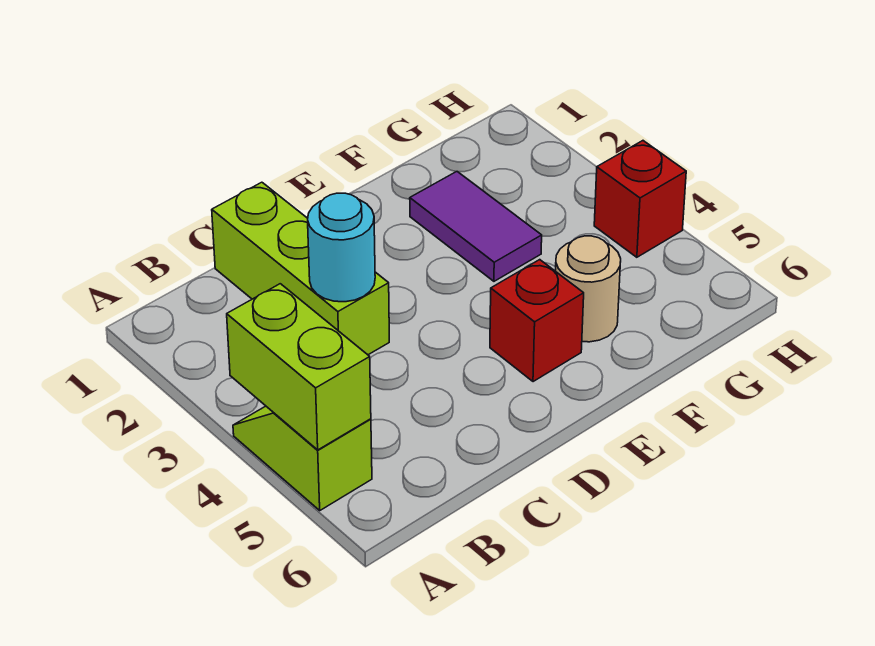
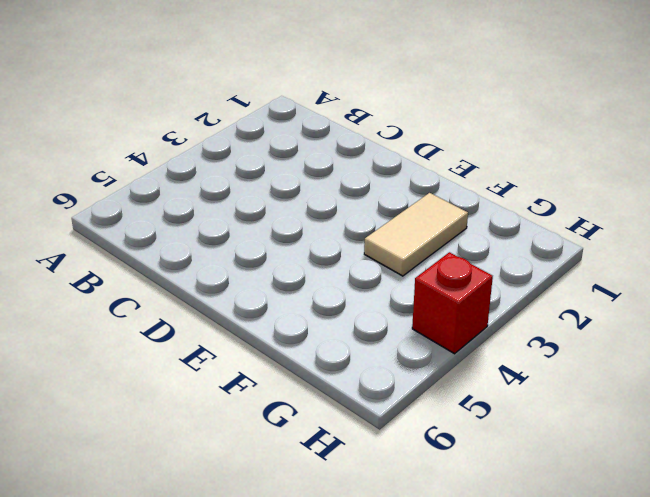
tan tile F2:F3 level 1 -> purple tile F2:F3 level 1
none -> lime slope A4:A5 level 1 top 5
none -> lime brick C1:C3 level 1

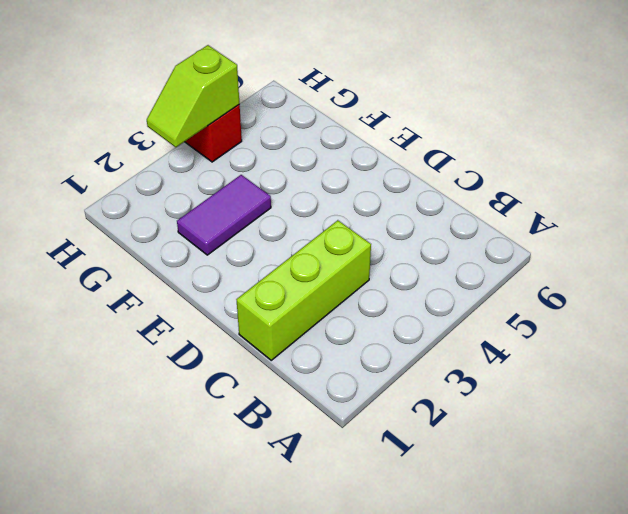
lime slope H3:H4 level 2 top 4 -> lime slope A4:A5 level 1 top 5
none -> red brick E5 level 1
none -> tan round brick F5 level 1

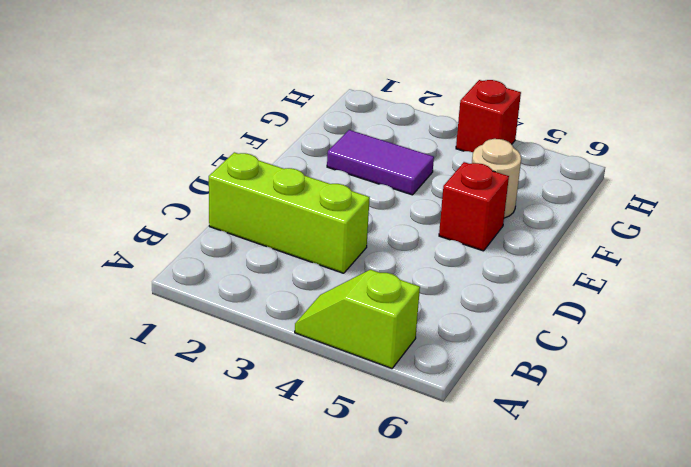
none -> lime brick A4:A5 level 2
none -> cyan round brick C3 level 2

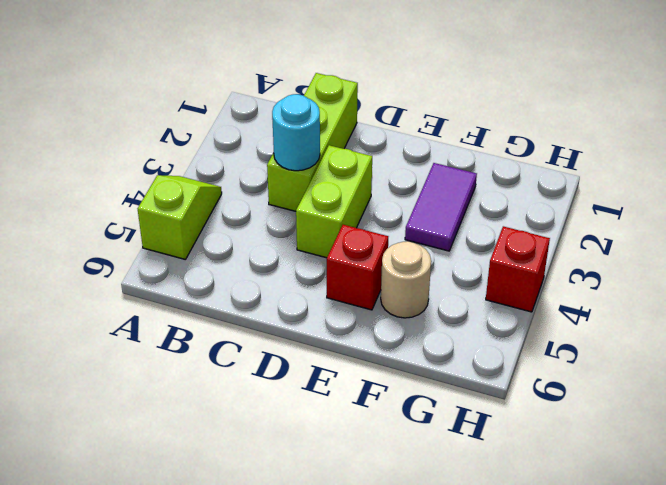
lime brick D3:D4 level 1 -> lime brick A4:A5 level 2

